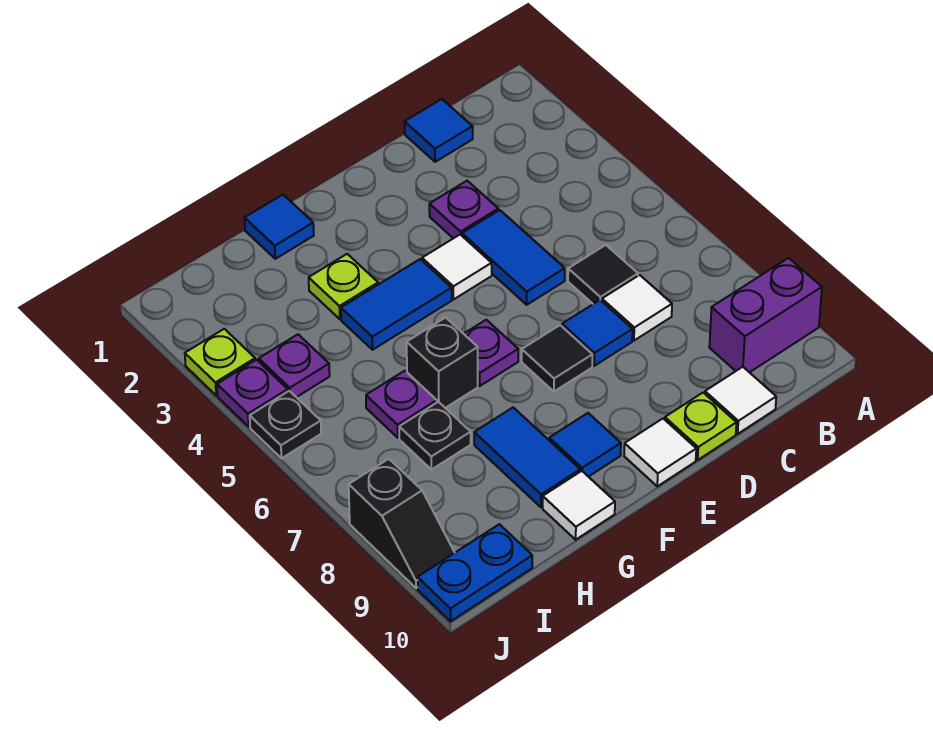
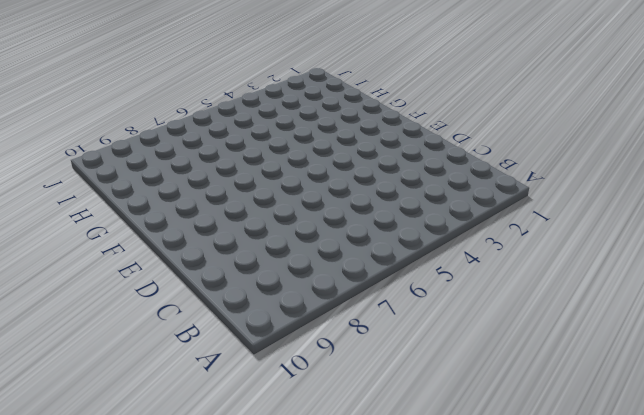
none -> purple brick A9:B9 level 1
none -> blue tile C1 level 1
none -> black tile C6 level 1

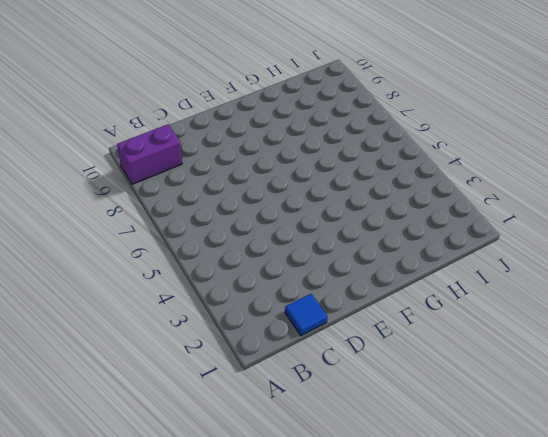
none -> black tile C6 level 1
none -> white tile C7 level 1
none -> white tile C10 level 1

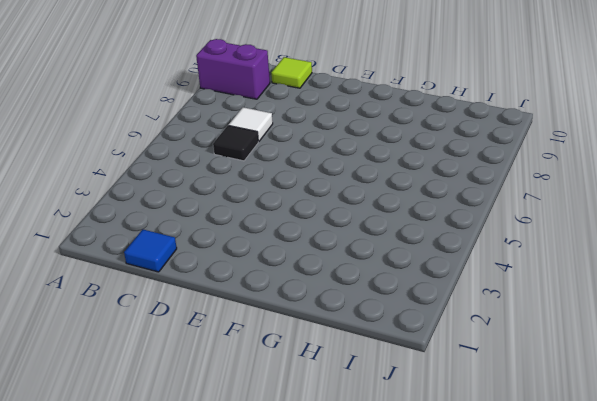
lime tile C10 level 1 -> white tile C10 level 1
none -> purple plate D3 level 1
none -> blue tile D4:D5 level 1
none -> blue tile D7 level 1

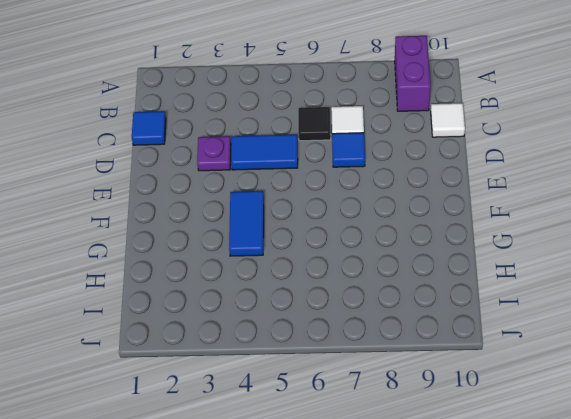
none -> lime plate D10 level 1
none -> white tile E4 level 1
none -> black tile E7 level 1

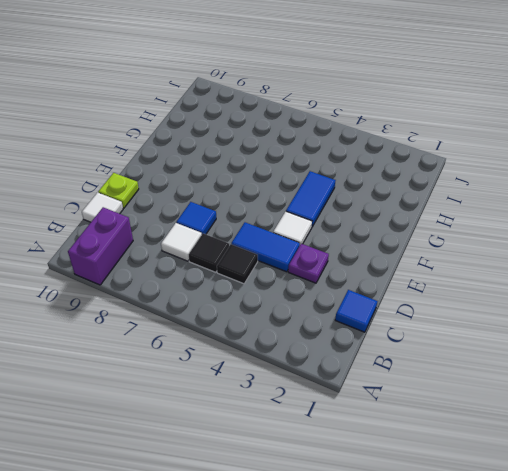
black tile C5 level 1 -> black tile E7 level 1
none -> white tile E10 level 1
none -> purple plate F6 level 1
none -> blue tile F9 level 1

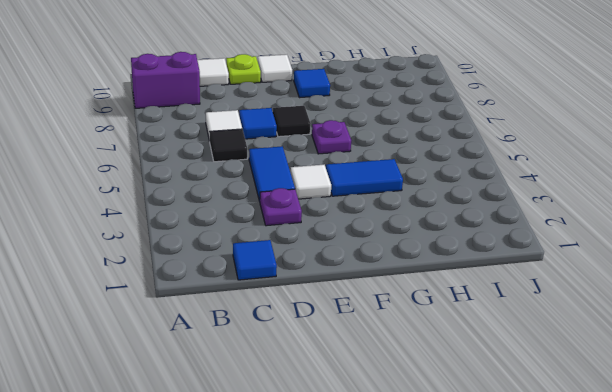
none -> blue tile G1 level 1
none -> lime plate G3 level 1
none -> black brick G6 level 1

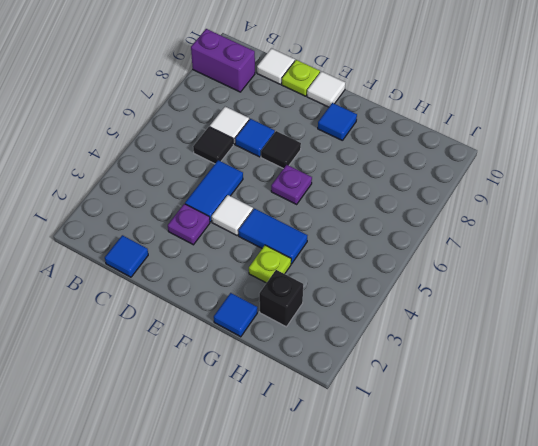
black brick H2 level 1 -> black brick G6 level 1
none -> blue tile G8:G9 level 1
none -> white tile G10 level 1
none -> purple plate H6 level 1

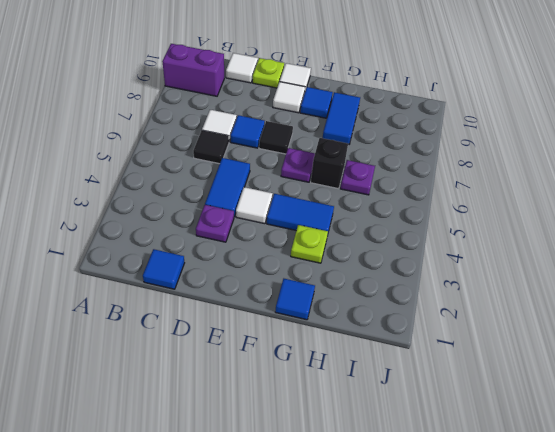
white tile E9 level 1 -> white tile G10 level 1
none -> black plate H7 level 1
none -> purple plate I4 level 1
none -> blue plate I10:J10 level 1

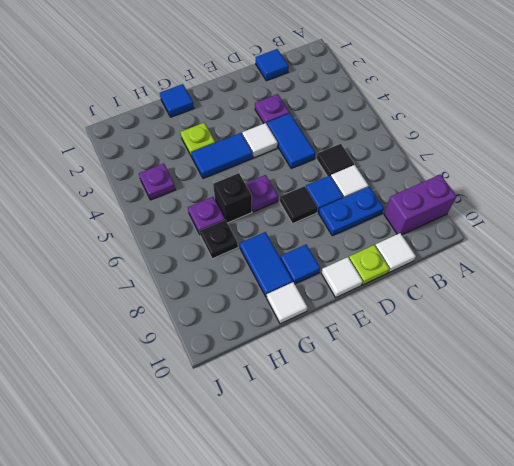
blue plate C8:D8 level 1 -> blue plate I10:J10 level 1
none -> lime plate J3 level 1
none -> purple plate J4 level 1
none -> black plate J5 level 1

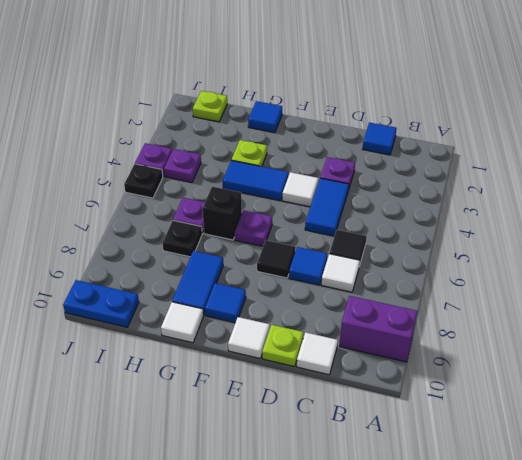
lime plate I1 level 1 -> lime plate J3 level 1
none -> black slope J8:J9 level 1 top 8

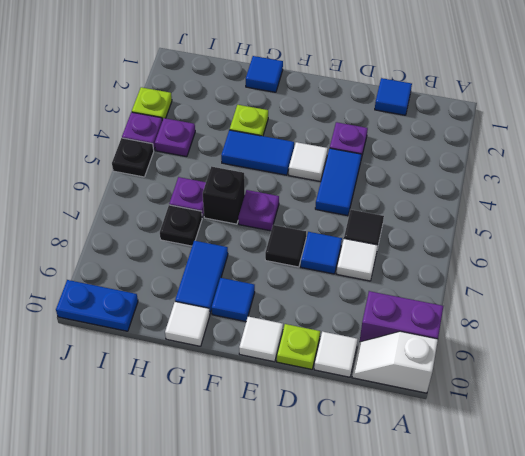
white slope A10:B10 level 1 top A -> none
none -> black slope J8:J9 level 1 top 8

